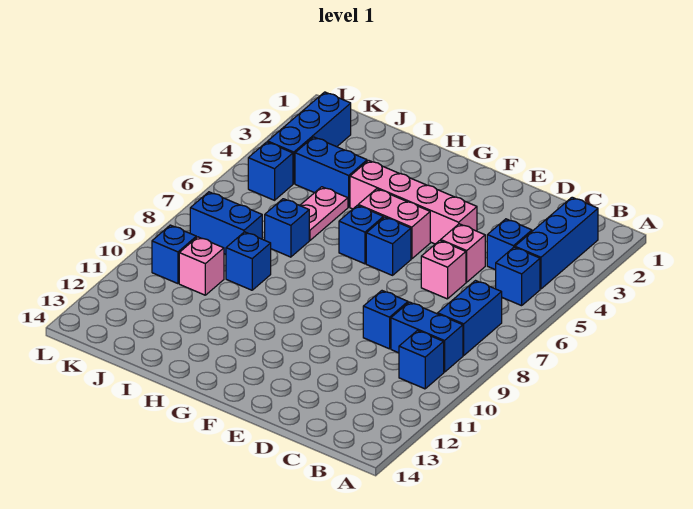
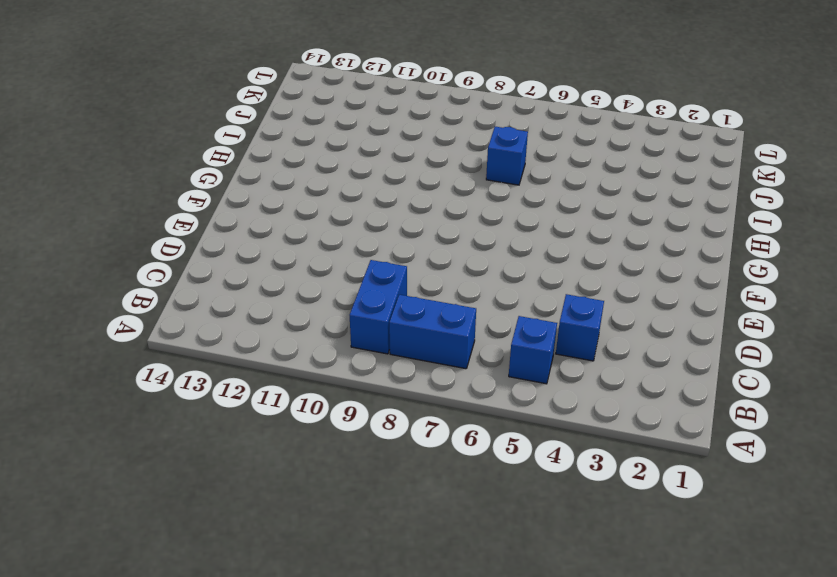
none -> blue brick B2:B4 level 1
none -> blue brick B10 level 1
none -> pink brick D5 level 1

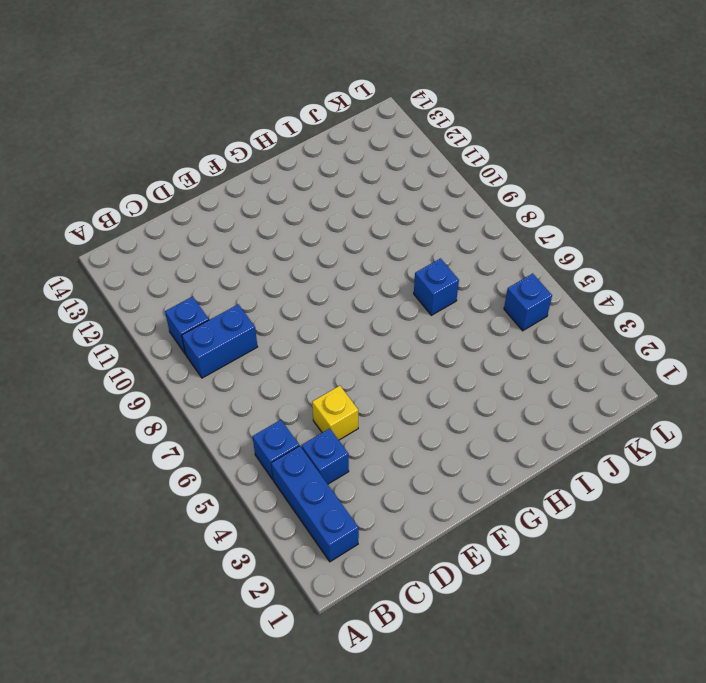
yellow brick D5 level 1 -> pink brick D5 level 1
none -> blue brick B7:B8 level 1
none -> pink brick D6 level 1
none -> blue brick D9 level 1

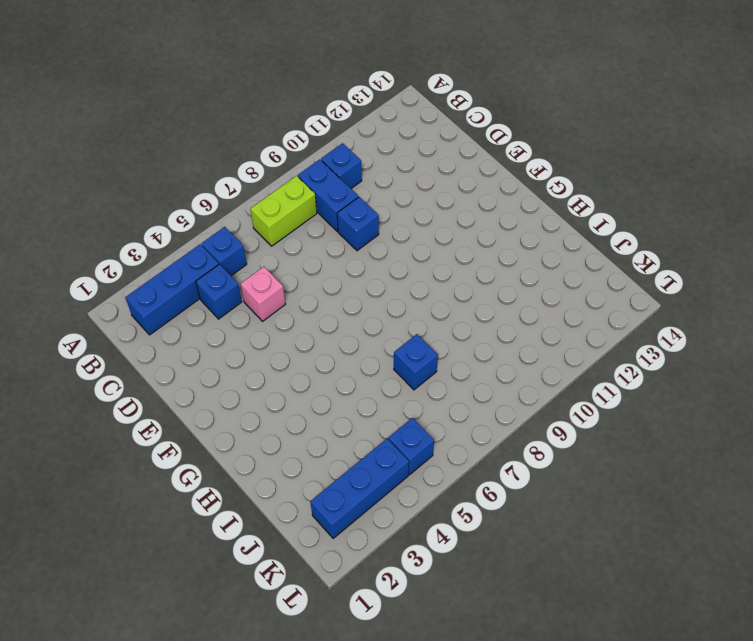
lime brick B7:B8 level 1 -> blue brick B7:B8 level 1
none -> pink brick D6 level 1
none -> pink brick E4:H4 level 1
none -> pink brick F5:G5 level 1

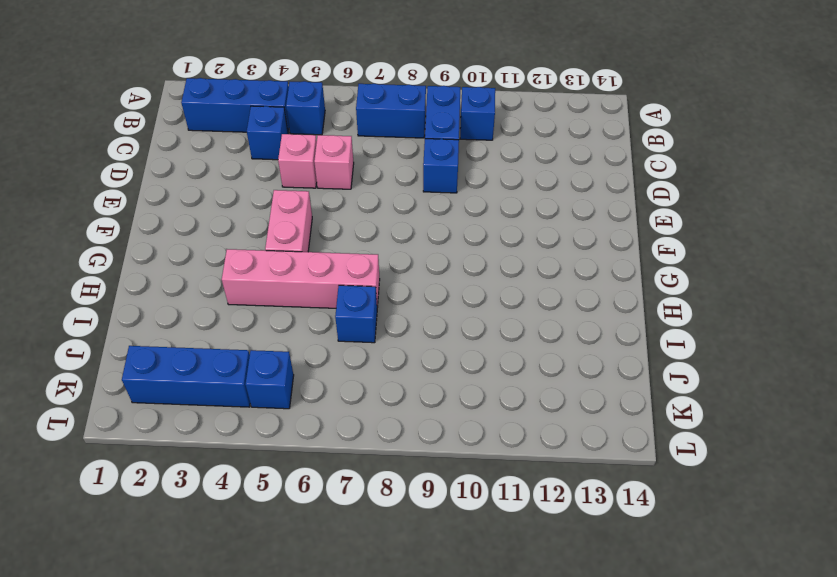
pink brick H4:H7 level 1 -> pink brick E4:H4 level 1
none -> blue brick F6 level 1
none -> blue brick G6 level 1
none -> blue brick I4:J4 level 1

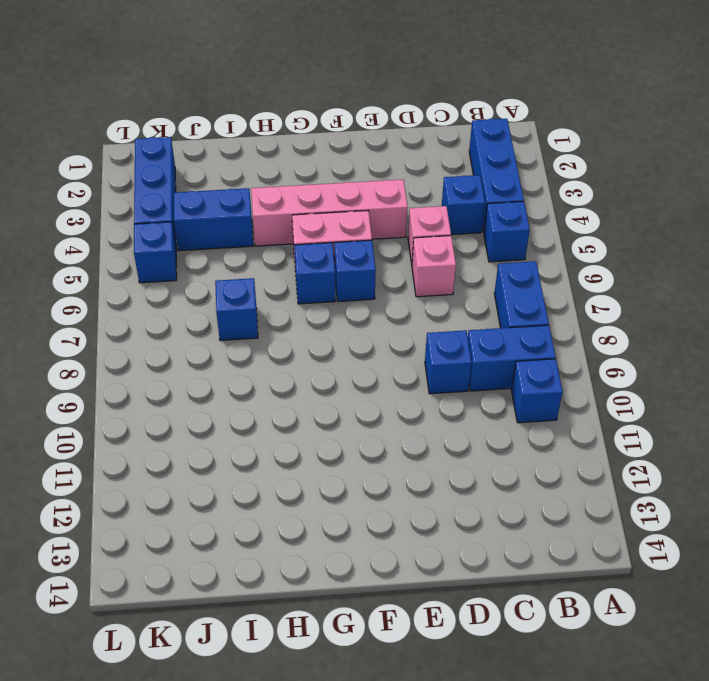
none -> pink plate I5:I6 level 1
none -> blue brick I9 level 1
none -> blue brick J8:K8 level 1

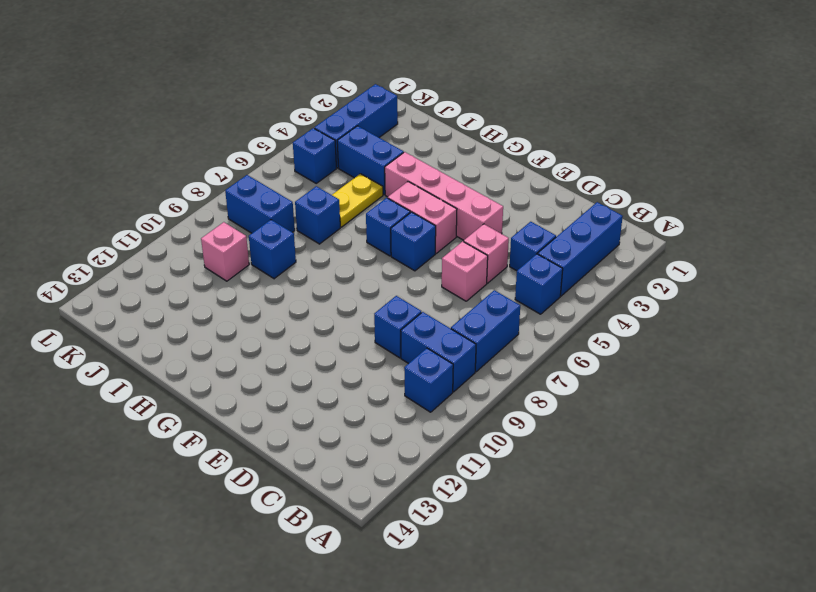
yellow plate I5:I6 level 1 -> pink plate I5:I6 level 1
none -> blue brick K10 level 1

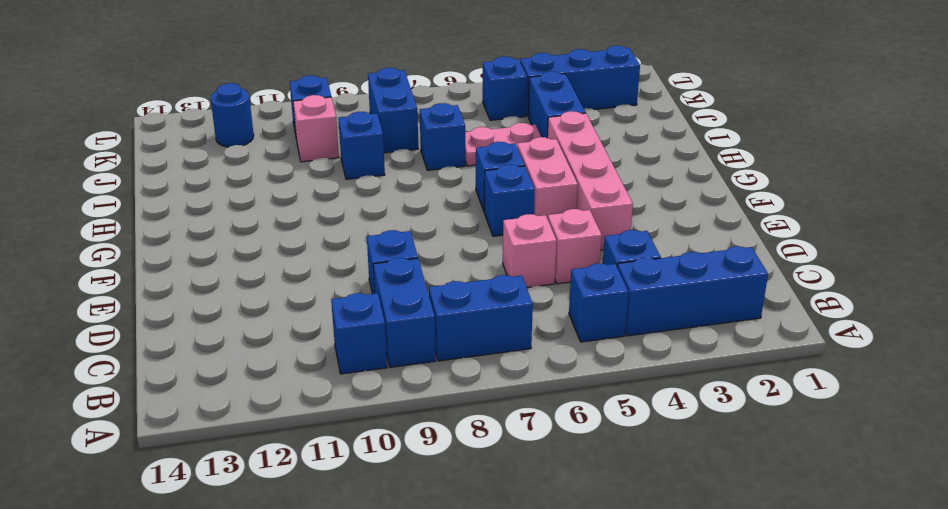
blue round brick K12 level 1 -> none

